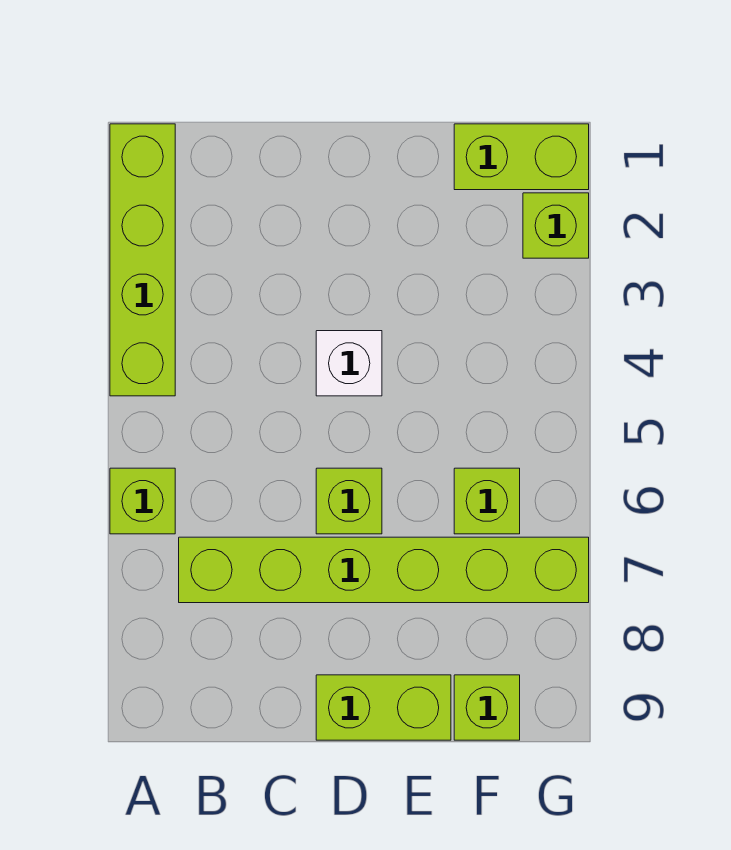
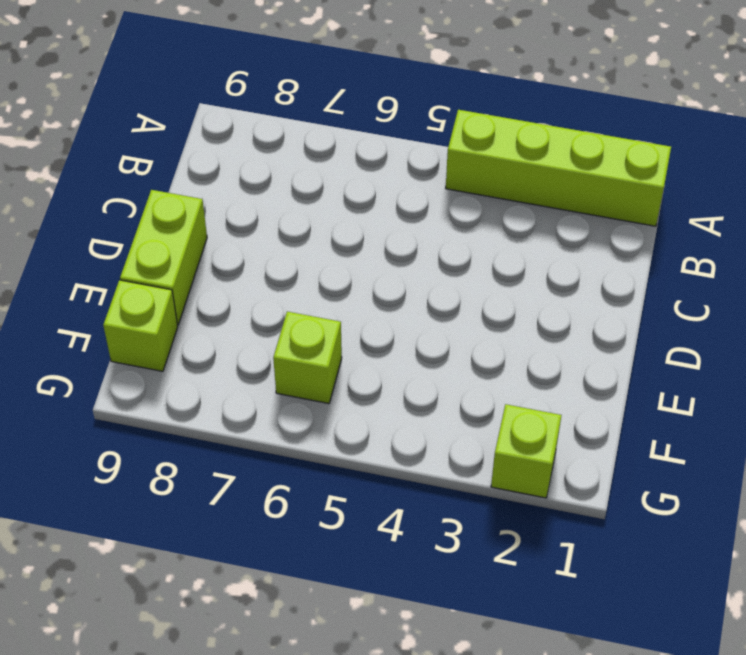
none -> lime brick A6 level 1
none -> lime brick B7:G7 level 1

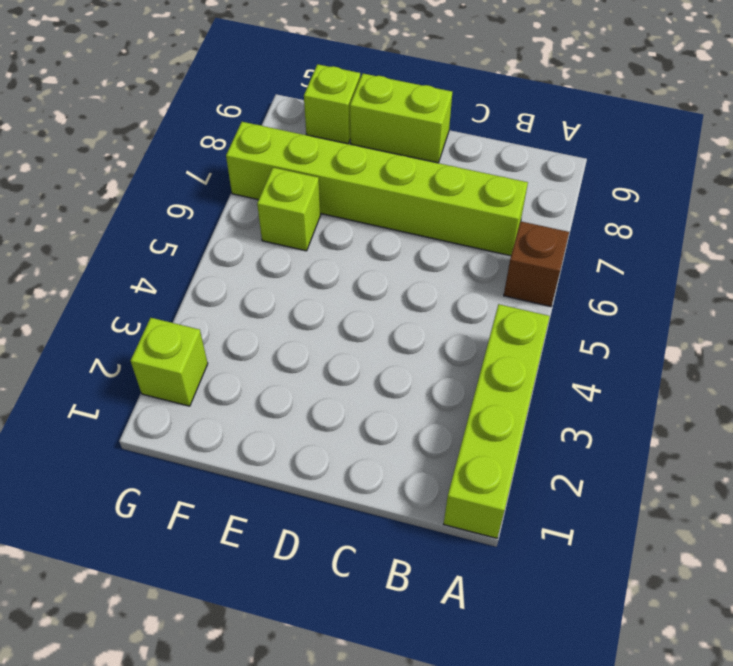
brown brick A6 level 1 -> lime brick A6 level 1
none -> white brick D4 level 1
none -> lime brick D6 level 1

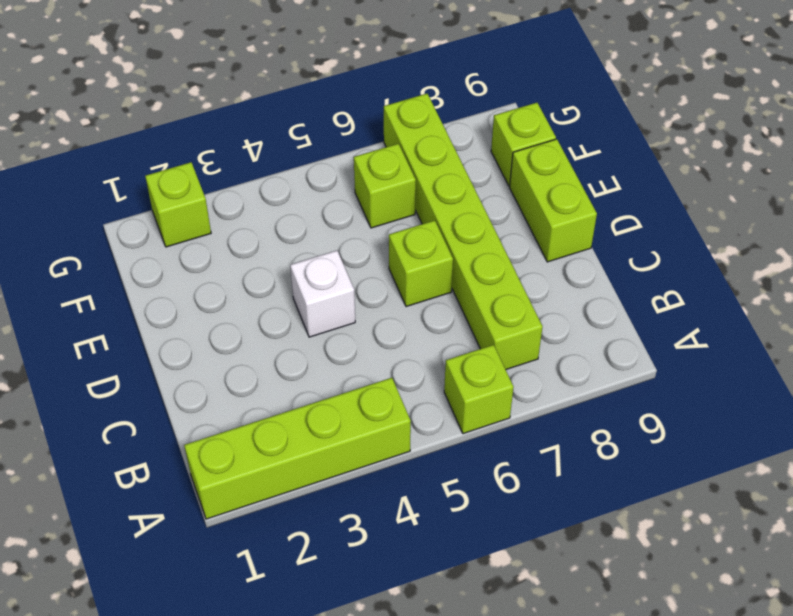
none -> lime brick F1:G1 level 1

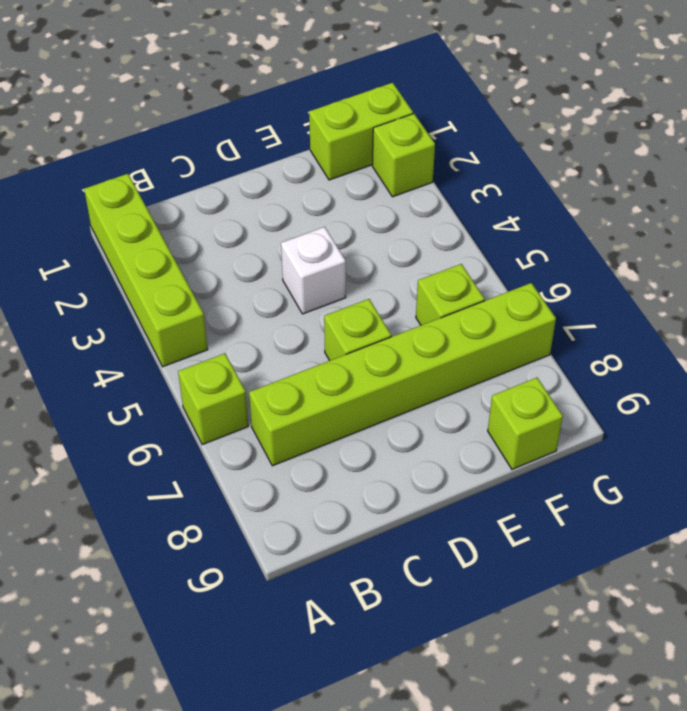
none -> lime brick D9:E9 level 1

